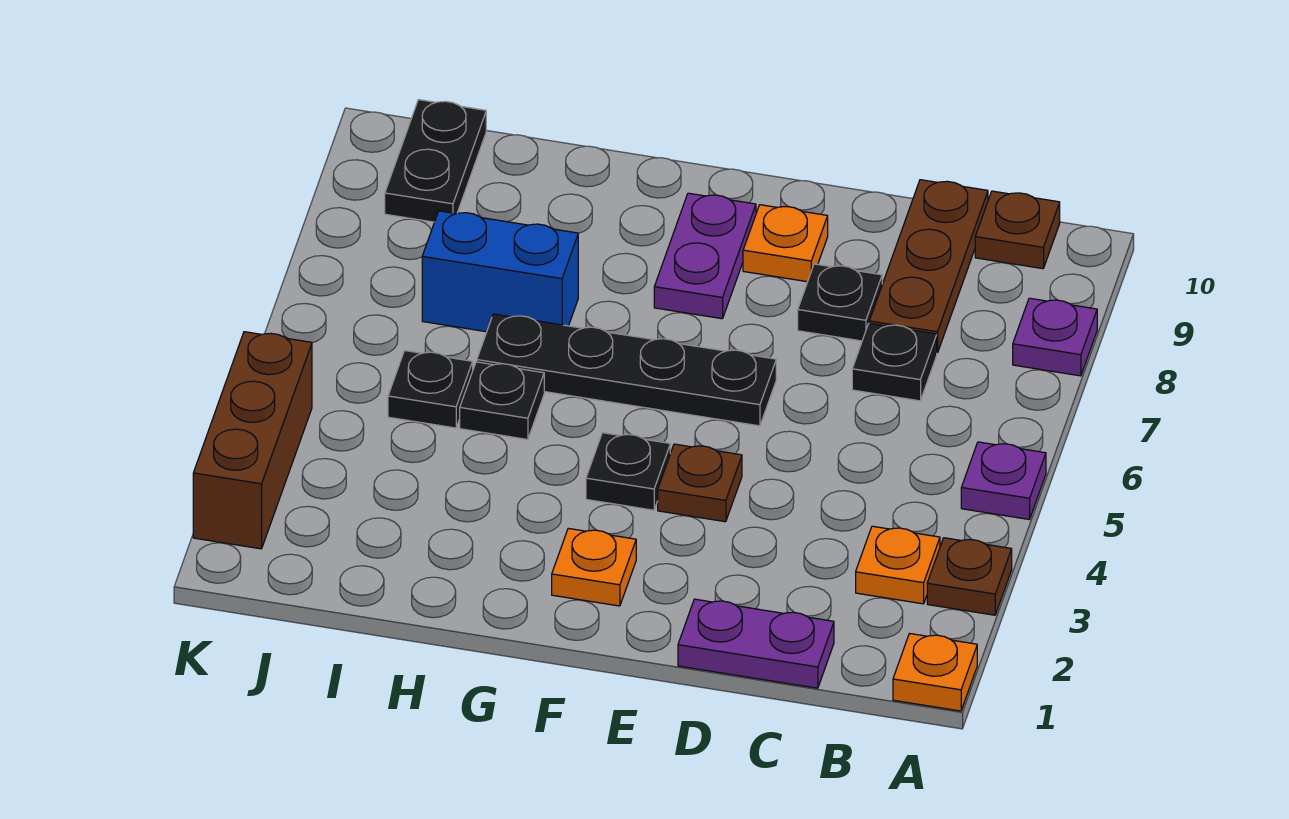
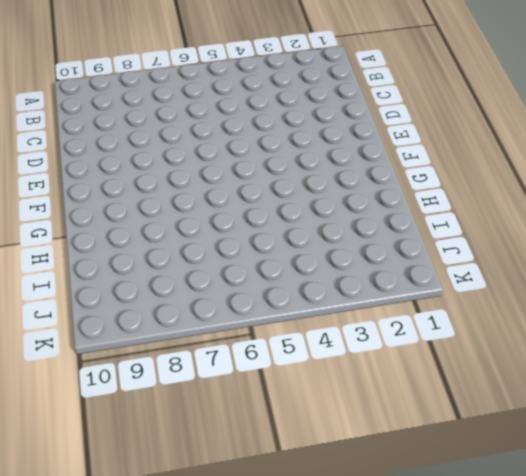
none -> orange plate A1 level 1
none -> brown plate A3 level 1
none -> purple plate A5 level 1

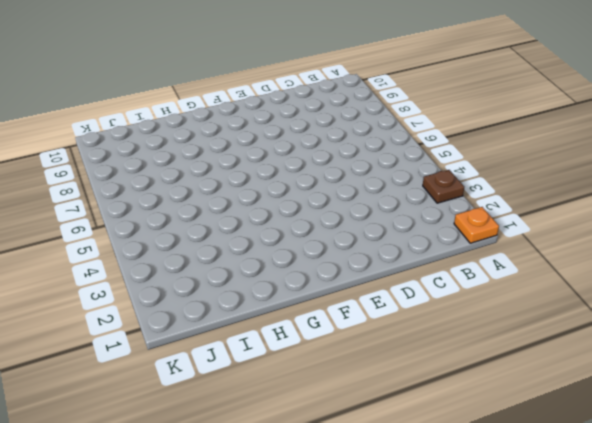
none -> purple plate A5 level 1
none -> purple plate A8 level 1
none -> orange plate B3 level 1

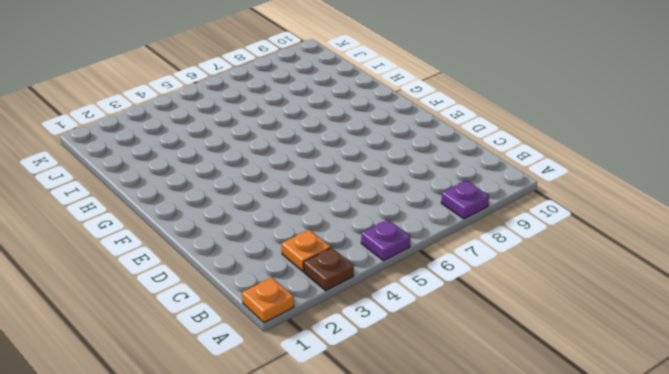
none -> brown plate B10 level 1
none -> purple plate C1:D1 level 1
none -> black plate C7 level 1

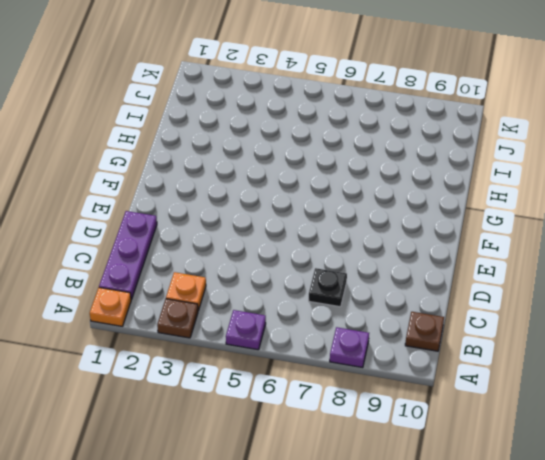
purple plate B1:D1 level 1 -> purple plate C1:D1 level 1
none -> brown plate C8:C10 level 1
none -> black plate D8 level 1
none -> brown plate E4 level 1

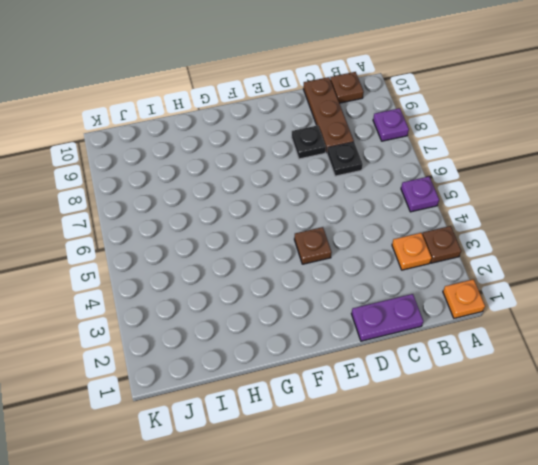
none -> black plate E6:H6 level 1
none -> orange plate E9 level 1
none -> orange plate F2 level 1

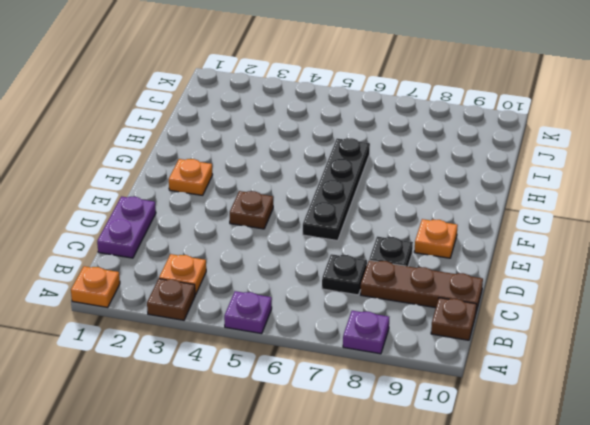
none -> black plate F4 level 1
none -> purple plate F8:F9 level 1
none -> black plate H5 level 1

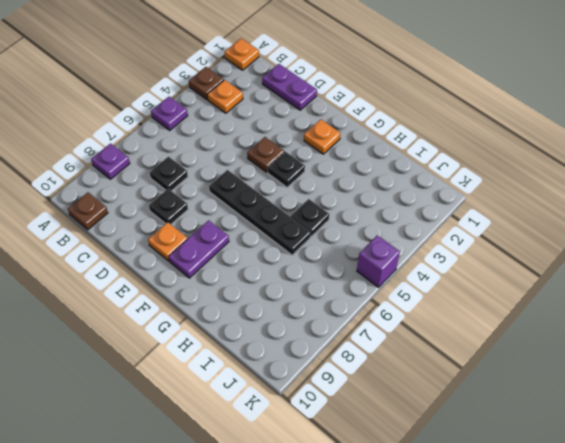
purple brick K5 level 1 -> none
none -> brown plate C8:C10 level 1
none -> blue brick H7:I7 level 1
none -> black plate I5 level 1

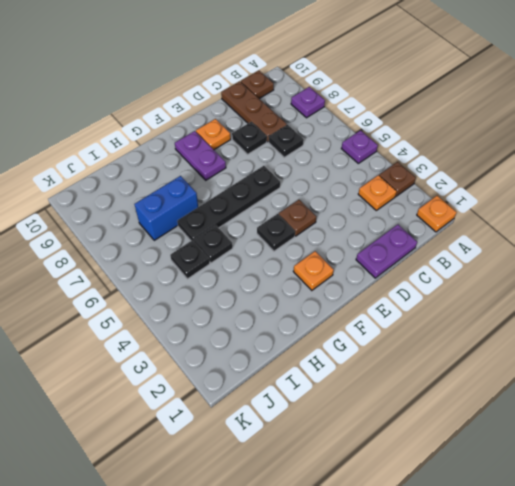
none -> black plate J9:J10 level 1
none -> brown brick K2:K4 level 1

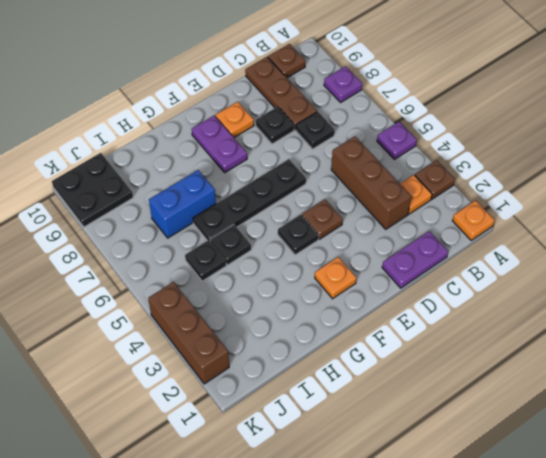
brown brick C3:C5 level 1 -> none
black plate J9:K10 level 1 -> black plate J9:J10 level 1

